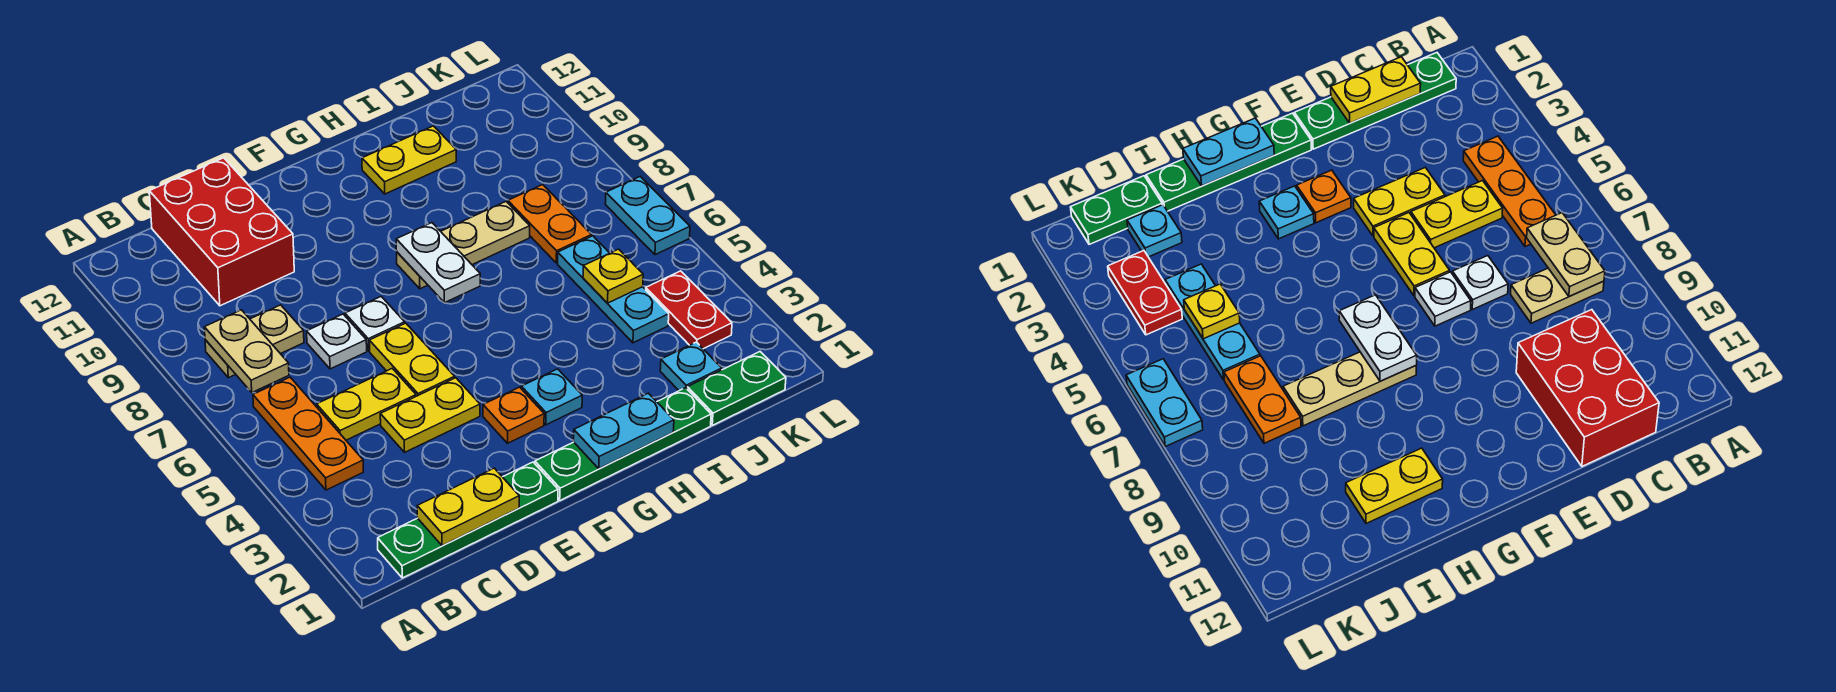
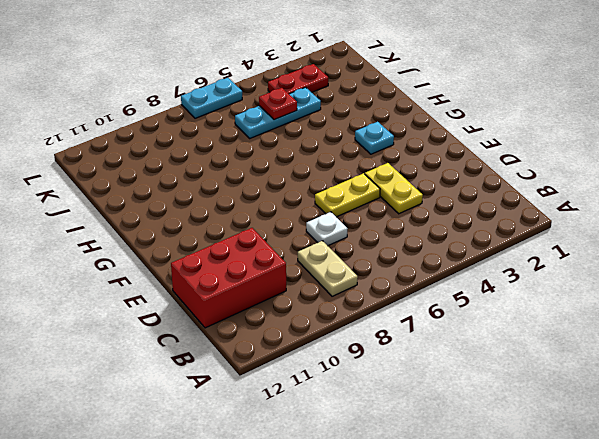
red plate J5 level 2 -> yellow plate J5 level 2
none -> green plate B1:E1 level 1
none -> orange plate B4:B6 level 1
none -> yellow plate C5:D5 level 1

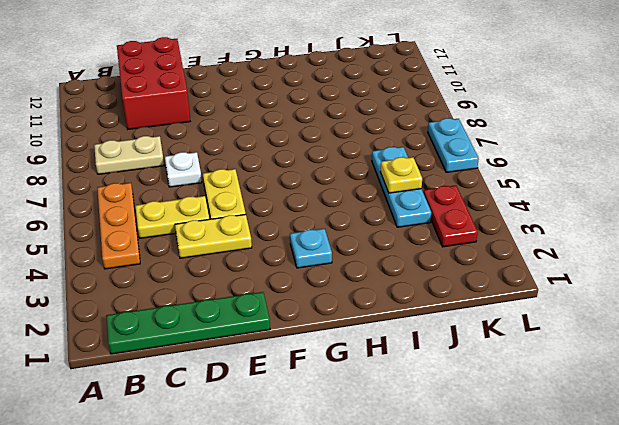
none -> white plate E7 level 1
none -> green plate F1:I1 level 1
none -> orange plate F3 level 1

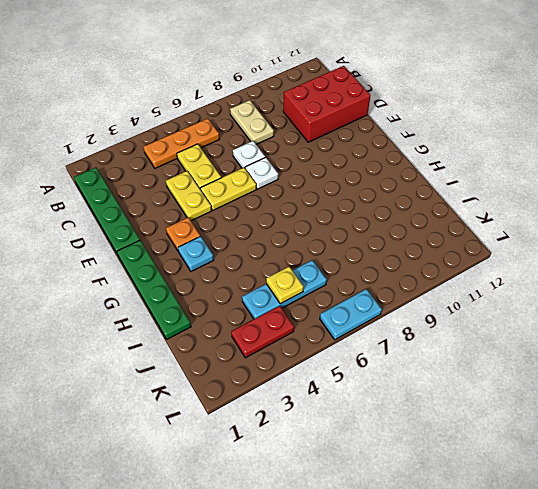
none -> tan plate G8:I8 level 1
none -> yellow plate H11:I11 level 1
none -> green plate J1:K1 level 1

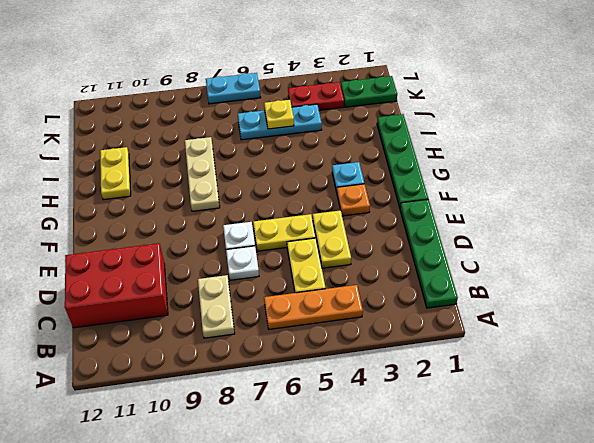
green plate K1:K2 level 1 -> green plate J1:K1 level 1
none -> cyan plate J2 level 1
none -> orange plate J7:J8 level 1
none -> tan plate B7:B8 level 2

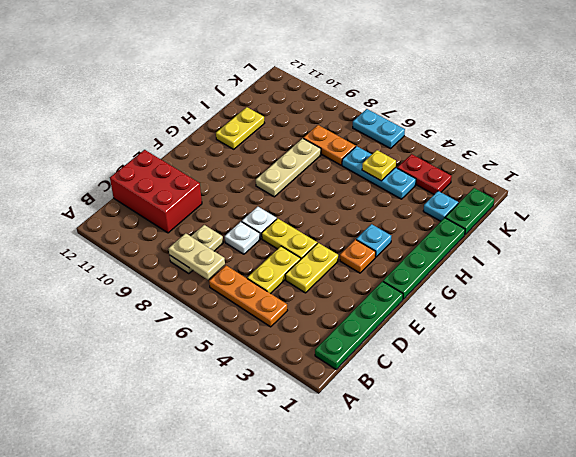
none -> yellow plate C1:D1 level 2
none -> cyan plate G1:H1 level 2
none -> white plate G7:G8 level 2

